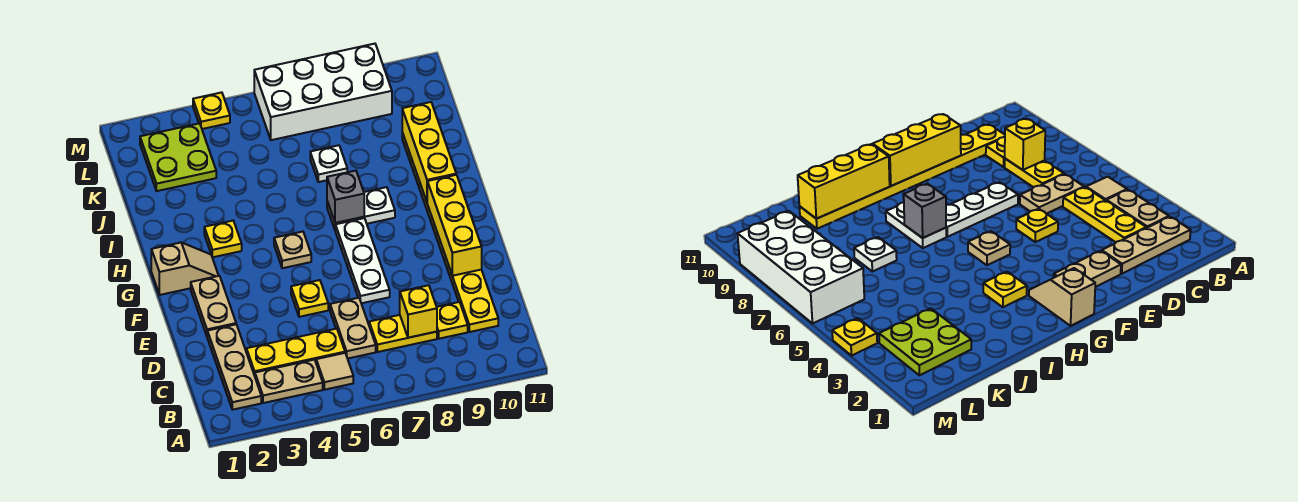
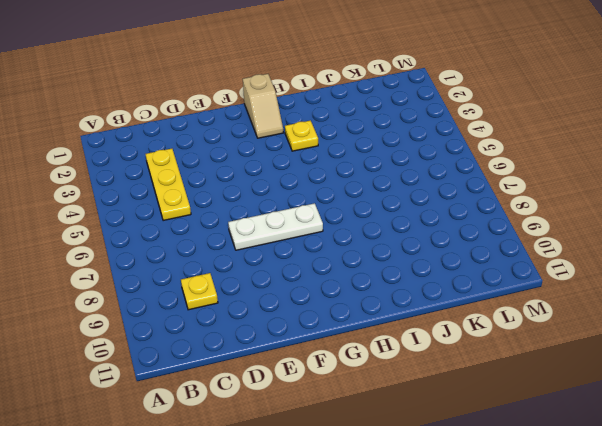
none -> tan plate B2:D2 level 1
none -> tan plate B3:B4 level 1
none -> tan tile B5 level 1

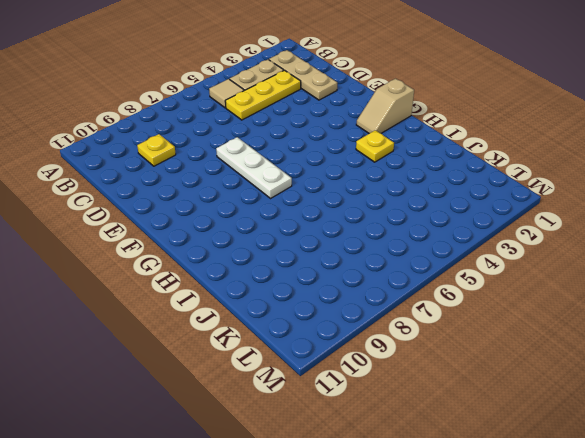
none -> tan plate C6:D6 level 1
none -> yellow plate C7:C8 level 1
none -> yellow plate C10:J10 level 1

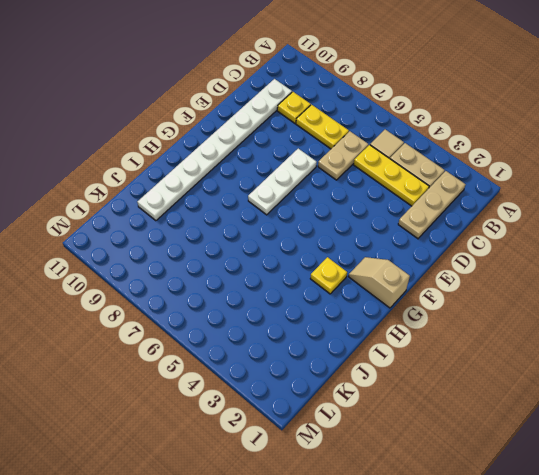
white plate C10:J10 level 1 -> yellow plate C10:J10 level 1
none -> tan plate E2:F2 level 1
none -> yellow plate E5 level 1
none -> tan plate G5 level 1

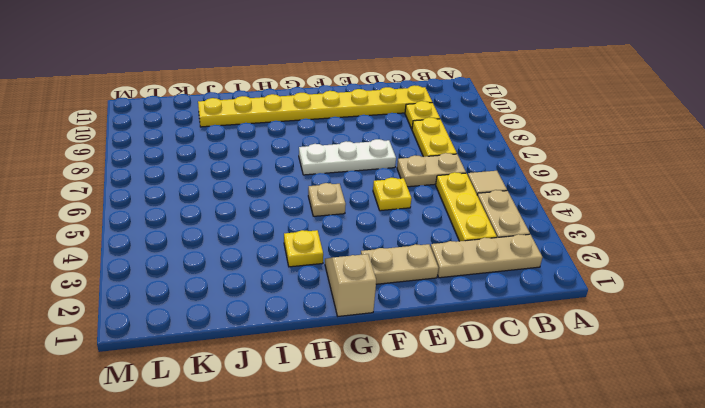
none -> white plate H7:H8 level 1
none -> white plate J7 level 1
none -> lime plate K2:L3 level 1

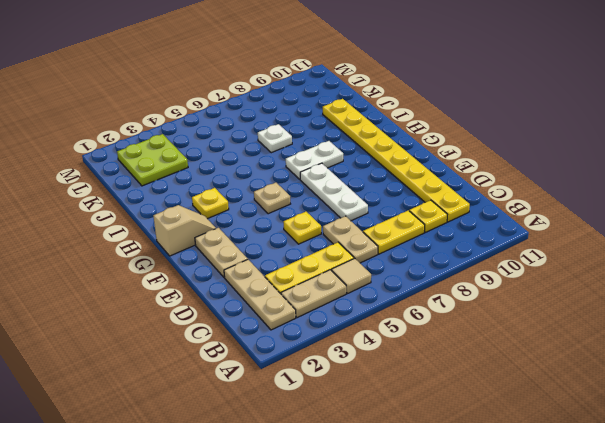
none -> white brick L6:M9 level 1
none -> yellow plate M4 level 1
none -> yellow brick C8 level 2

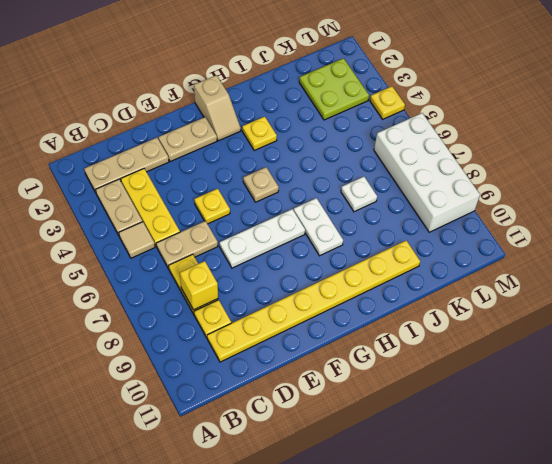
none -> yellow brick E10:G10 level 2
none -> grey brick H7 level 2
none -> yellow brick H10:J10 level 2

